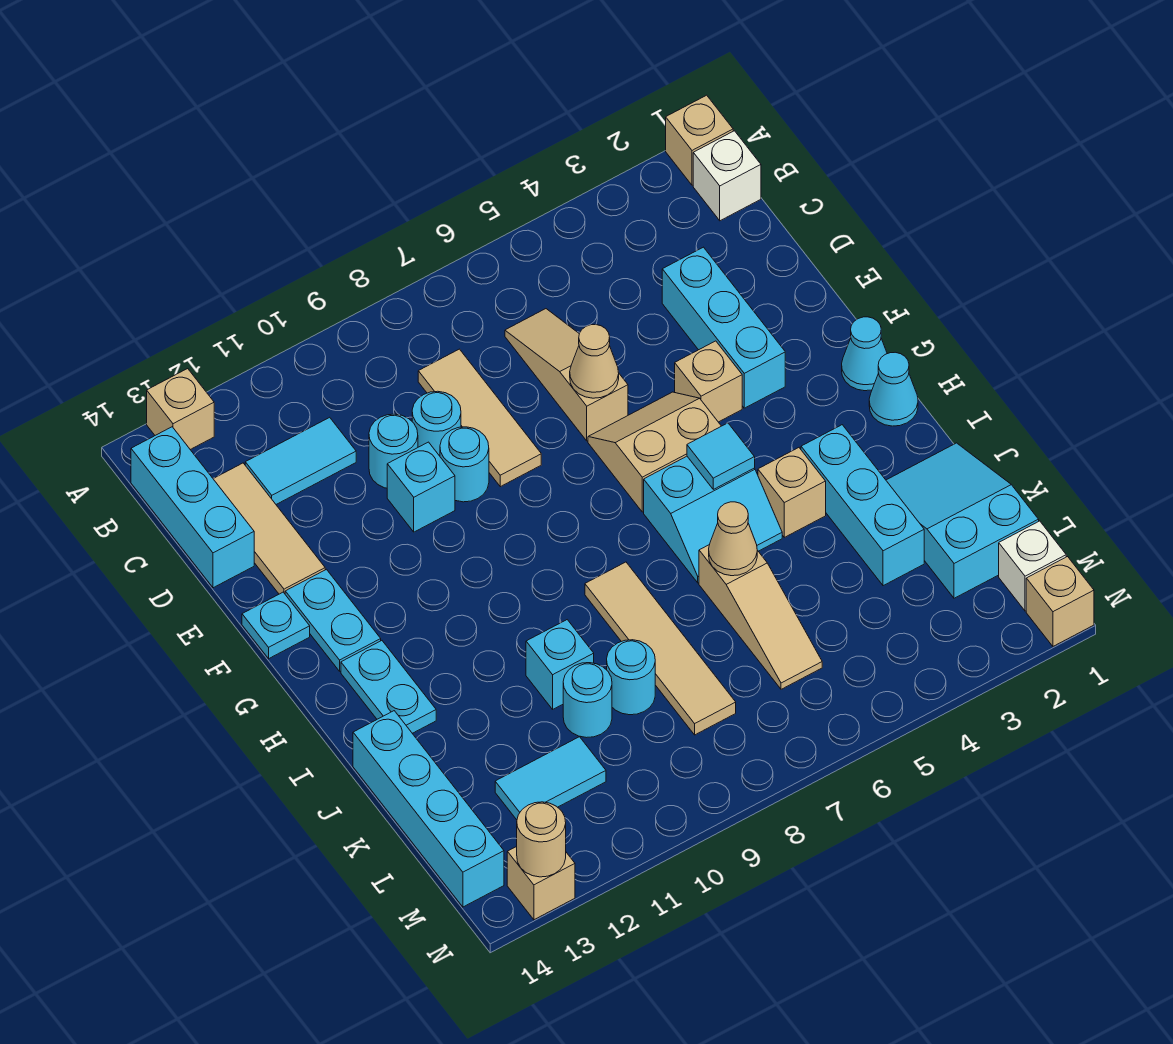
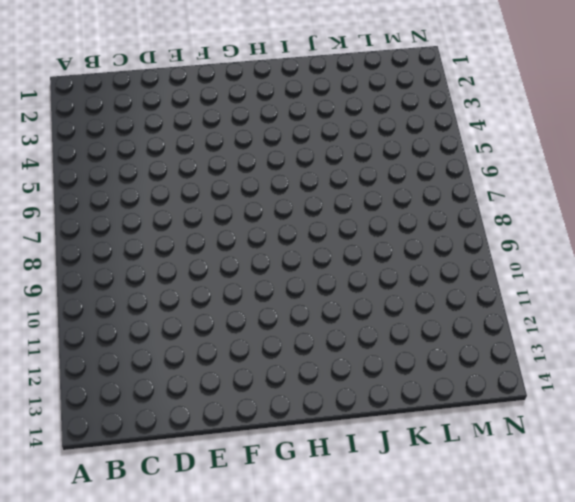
none -> tan brick A1 level 1
none -> tan brick A13 level 1
none -> white brick B1 level 1
none -> cyan brick B14:D14 level 1

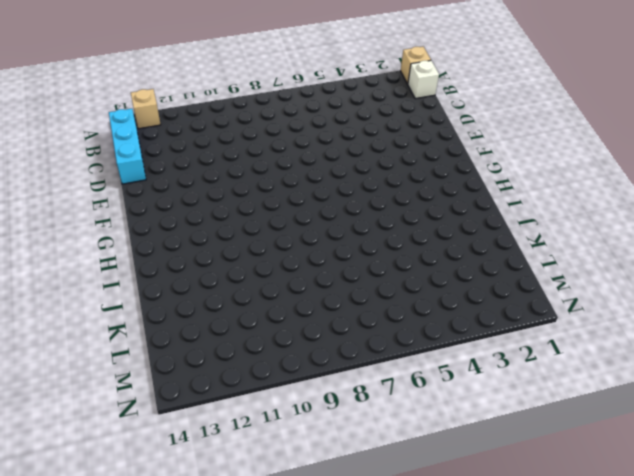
none -> tan slope C6:E6 level 1 top E
none -> tan tile C8:E8 level 1
none -> cyan tile C11:C12 level 1
none -> tan tile C13:E13 level 1

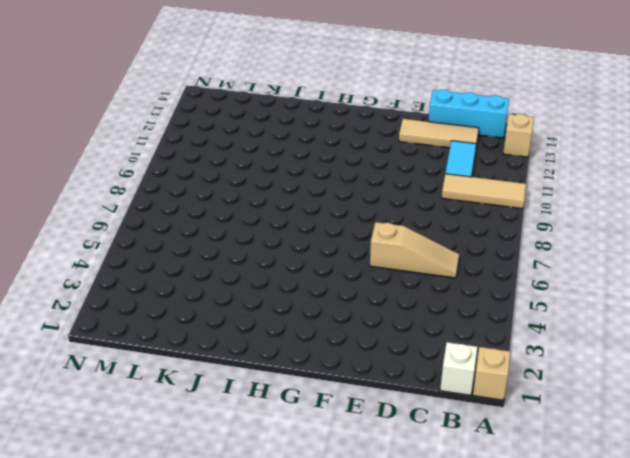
tan tile A10:C10 level 1 -> tan tile C8:E8 level 1
none -> cyan brick D3:F3 level 1
none -> cyan round brick D9 level 1
none -> cyan round brick D10 level 1
none -> cyan round brick E9 level 1

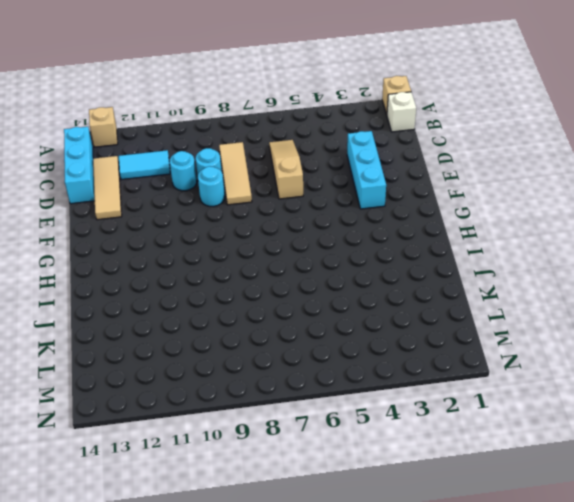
none -> cyan brick E10 level 1
none -> tan brick F4 level 1
none -> tan slope F5:G6 level 1 top G
none -> cyan plate F13:G13 level 1

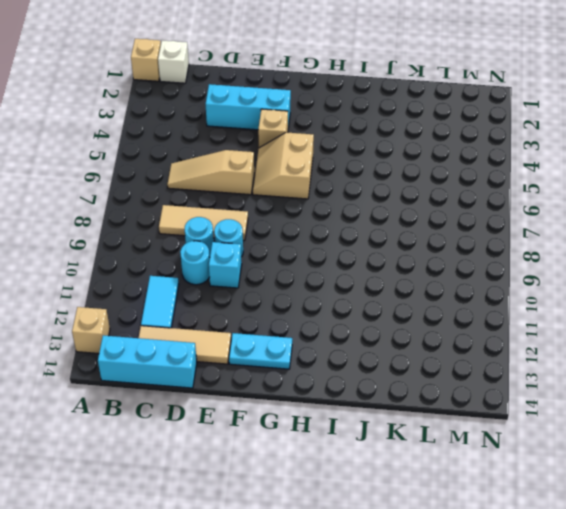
none -> cyan plate F14 level 1
none -> cyan cone G1 level 1
none -> cyan cone H1 level 1
none -> cyan slope H5:I6 level 1 top H

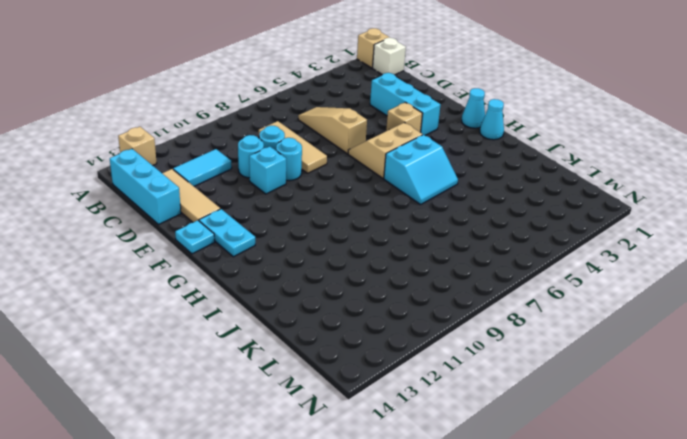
none -> cyan plate H13:I13 level 1
none -> cyan brick I3:K3 level 1
none -> tan brick I4 level 1
none -> tan tile I8:L8 level 1

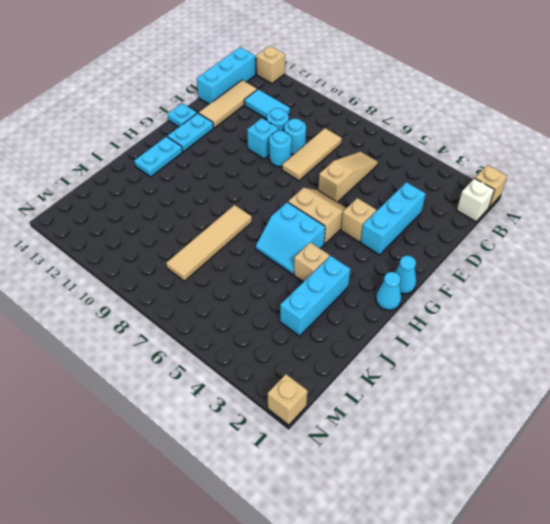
none -> cyan slope J1:L2 level 1 top L
none -> tan slope J6:L6 level 1 top J
none -> cyan brick J10 level 1
none -> cyan brick J14:M14 level 1

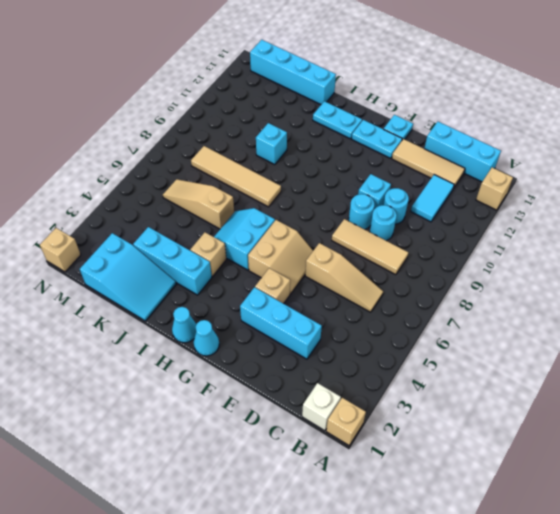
none -> cyan round brick K9 level 1
none -> cyan round brick K10 level 1
none -> cyan tile L11:L12 level 1
none -> white brick M1 level 1

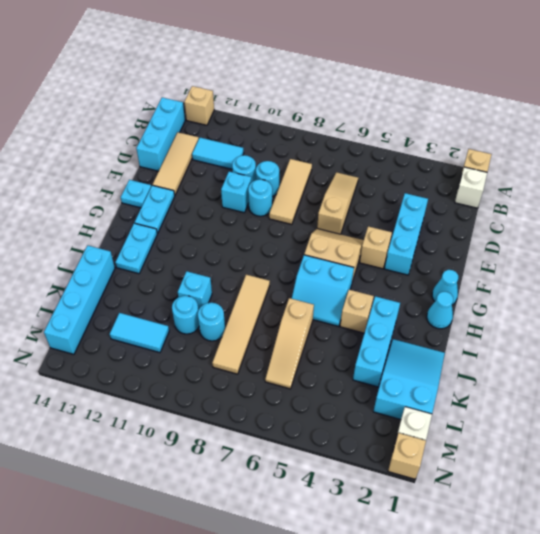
none -> tan brick N13 level 1
none -> tan cone E6 level 2
none -> cyan tile H5 level 2
none -> tan cone J6 level 2

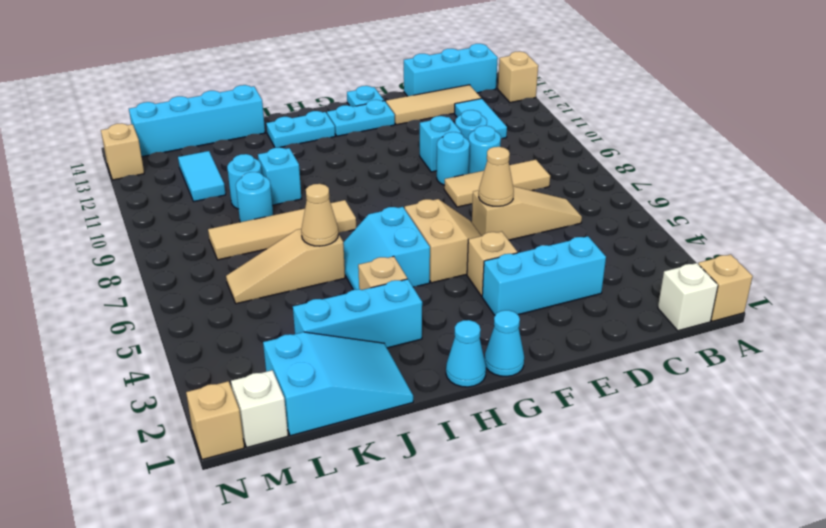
none -> cyan tile H5 level 2
none -> tan round brick N13 level 2

